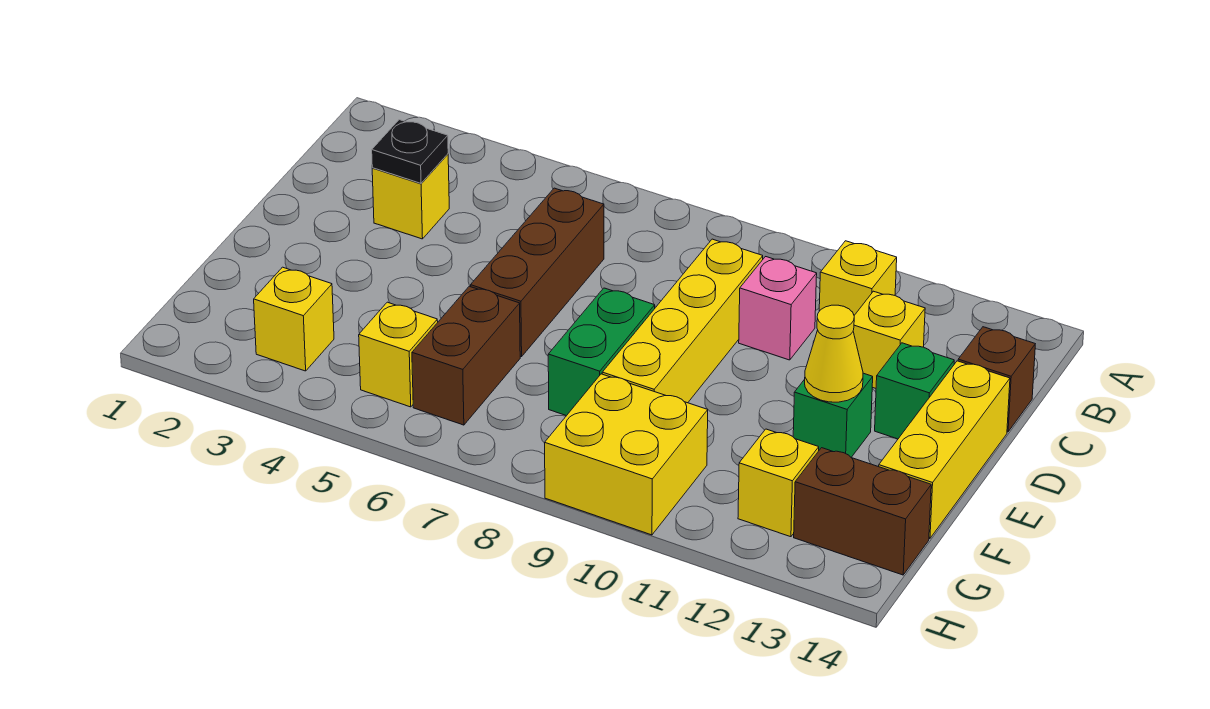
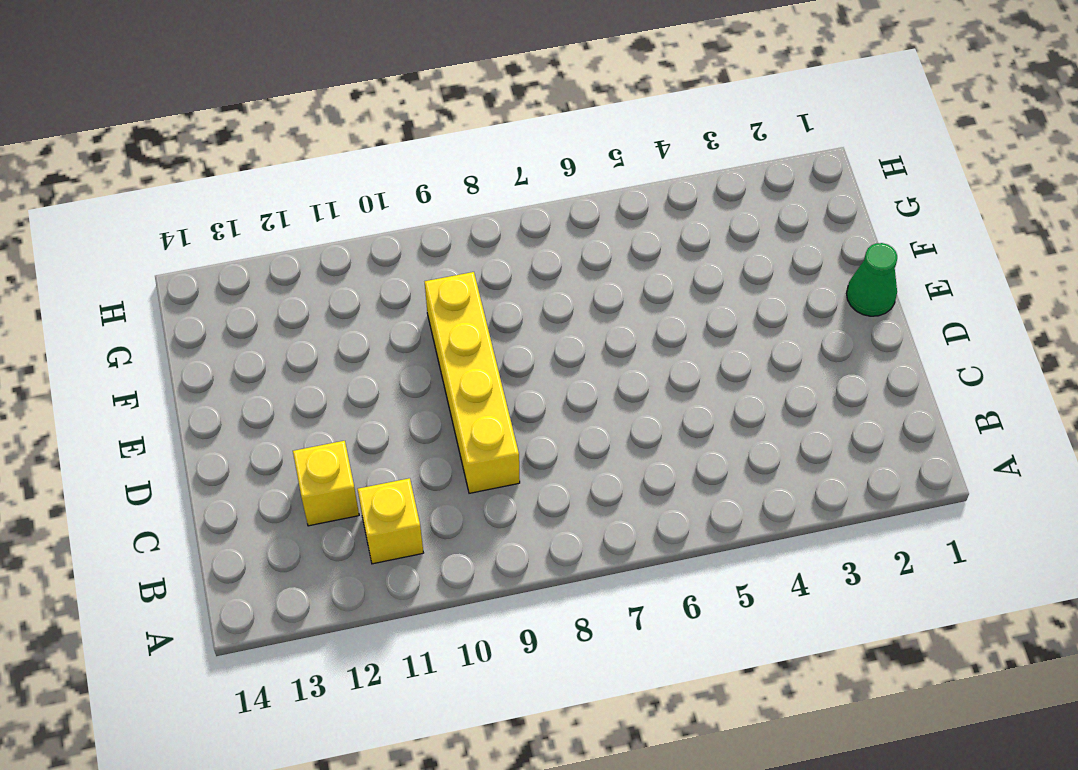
green cone E1 level 1 -> none
none -> yellow brick C3 level 1
none -> brown brick C6:E6 level 1
none -> pink brick C10 level 1

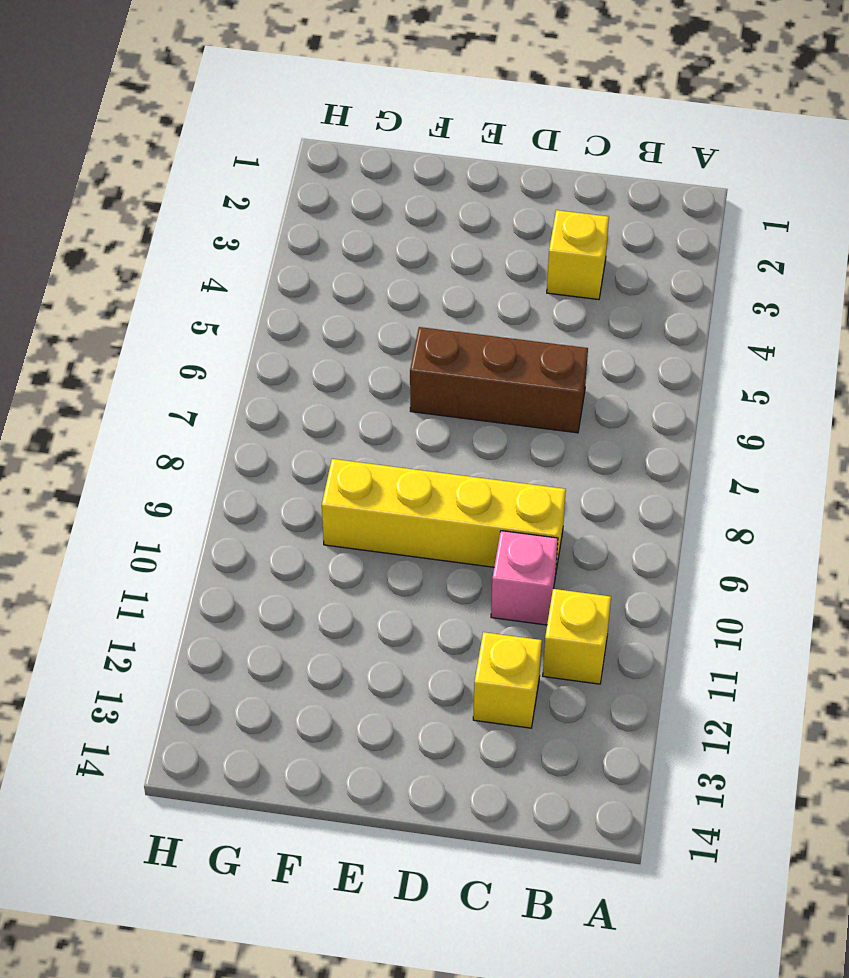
none -> brown brick C14 level 1
none -> green brick D13 level 1
none -> yellow brick D14:F14 level 1

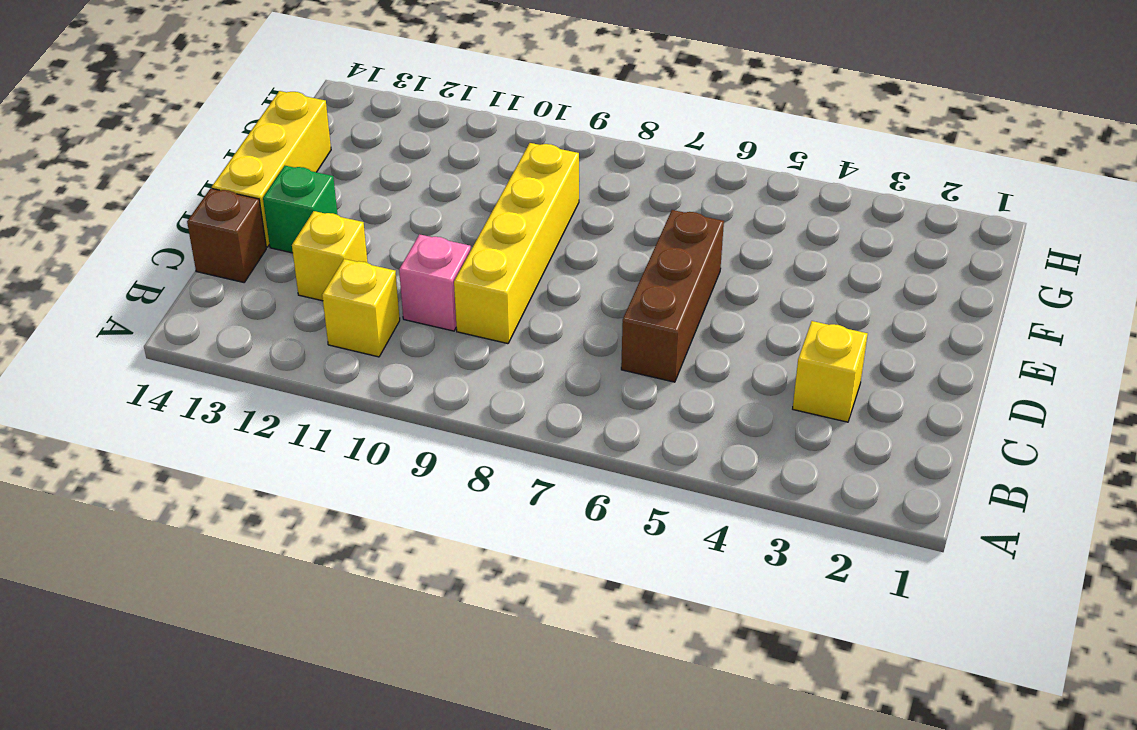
none -> green brick E8:F8 level 1
none -> green brick E12 level 1
none -> brown brick F6:G6 level 1

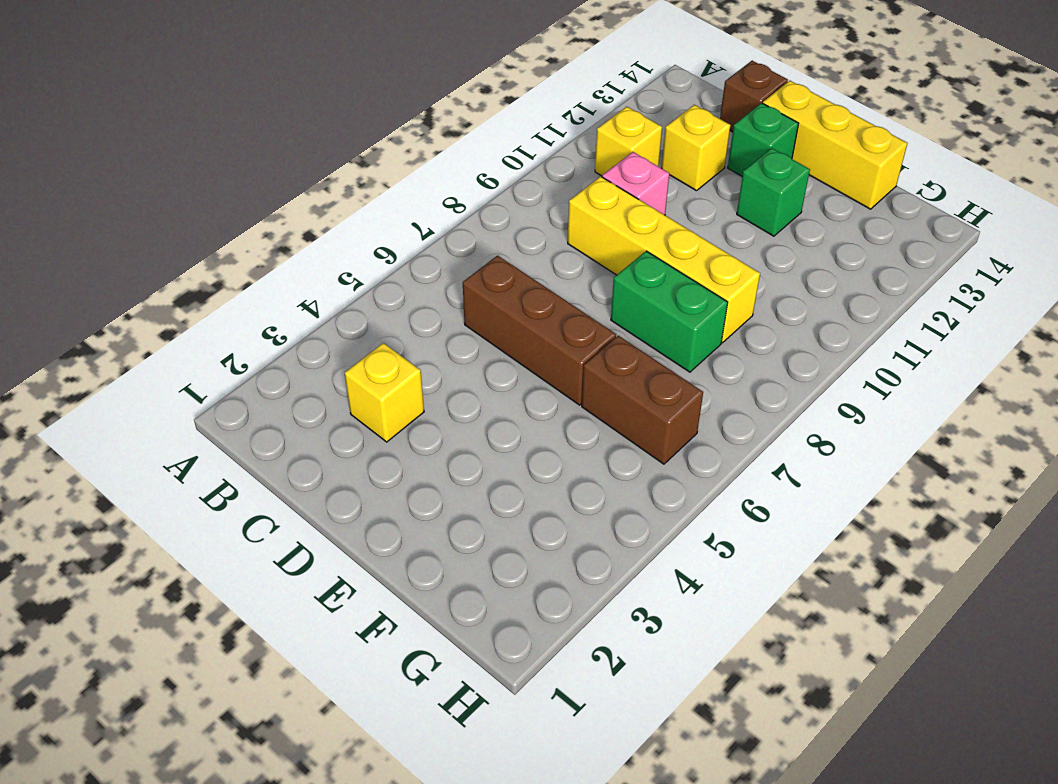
none -> yellow brick G3 level 1
none -> yellow brick G5 level 1
none -> yellow brick G9:H10 level 1

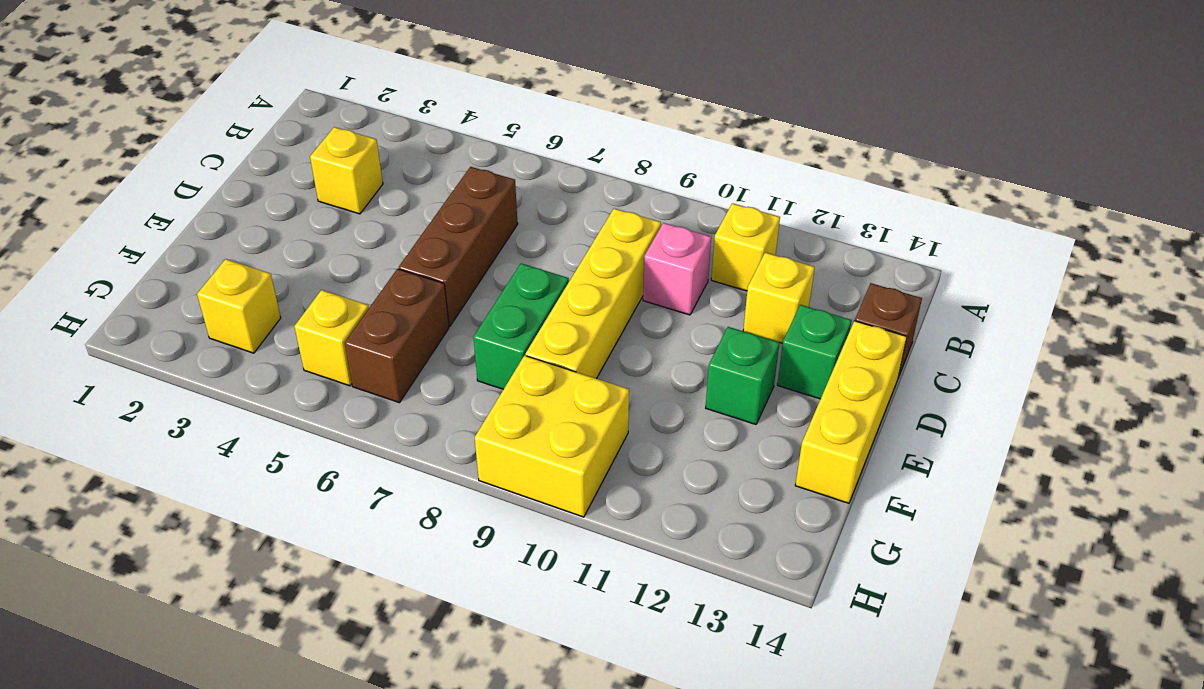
none -> yellow brick G12 level 1
none -> brown brick G13:G14 level 1
none -> black plate C3 level 2

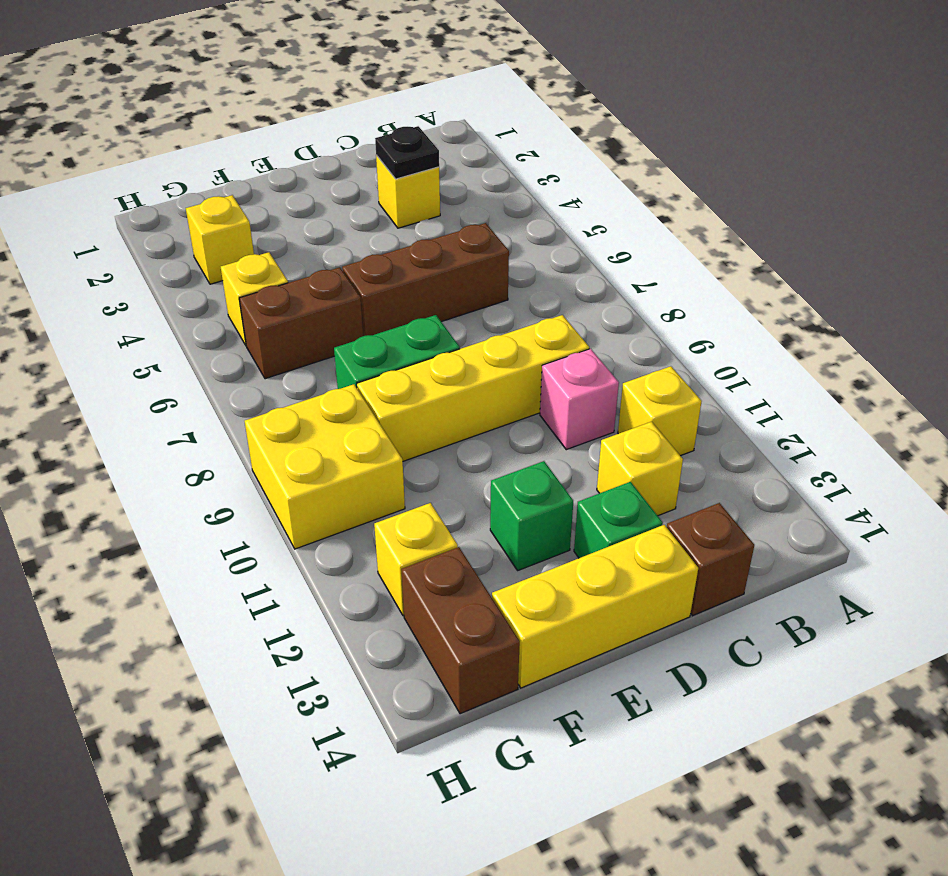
none -> yellow cone E12 level 2

